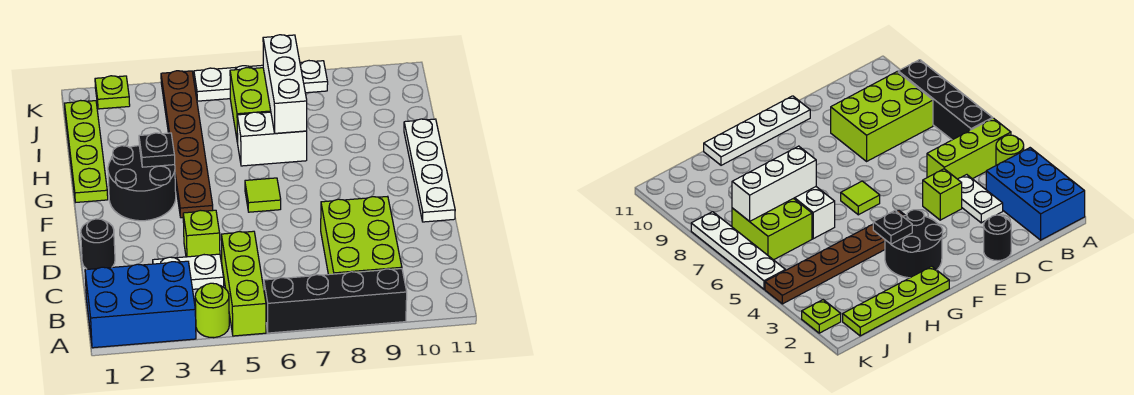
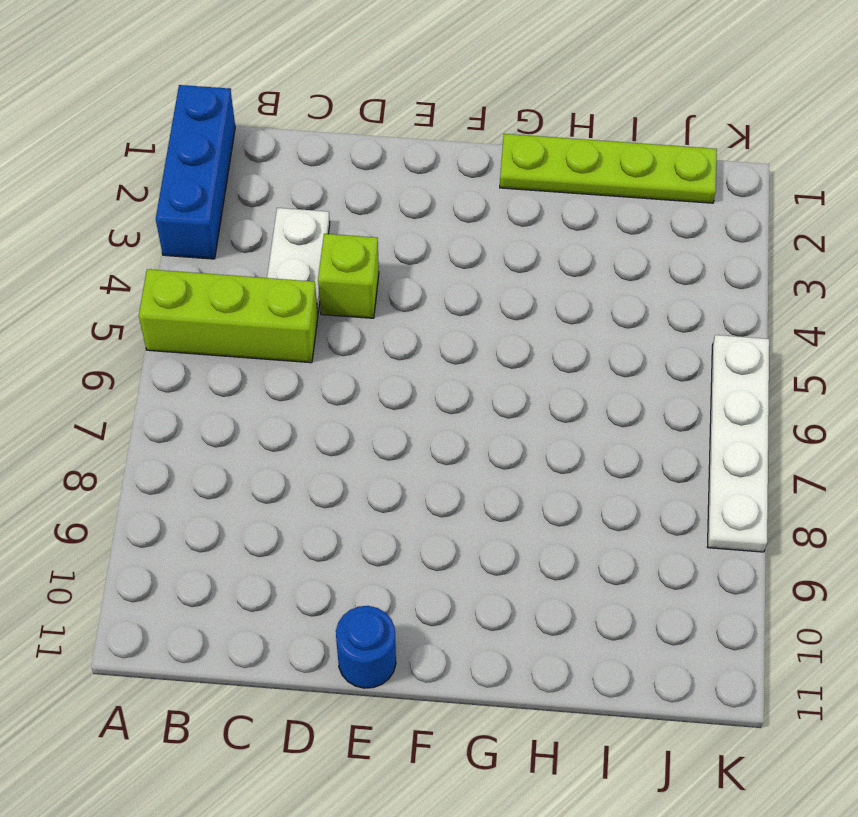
blue brick A1:A3 level 1 -> blue brick A1:B3 level 1
blue round brick E11 level 1 -> white plate E11:H11 level 1
none -> lime round brick A4 level 1
none -> black brick A6:A9 level 1
none -> lime brick B8:D9 level 1

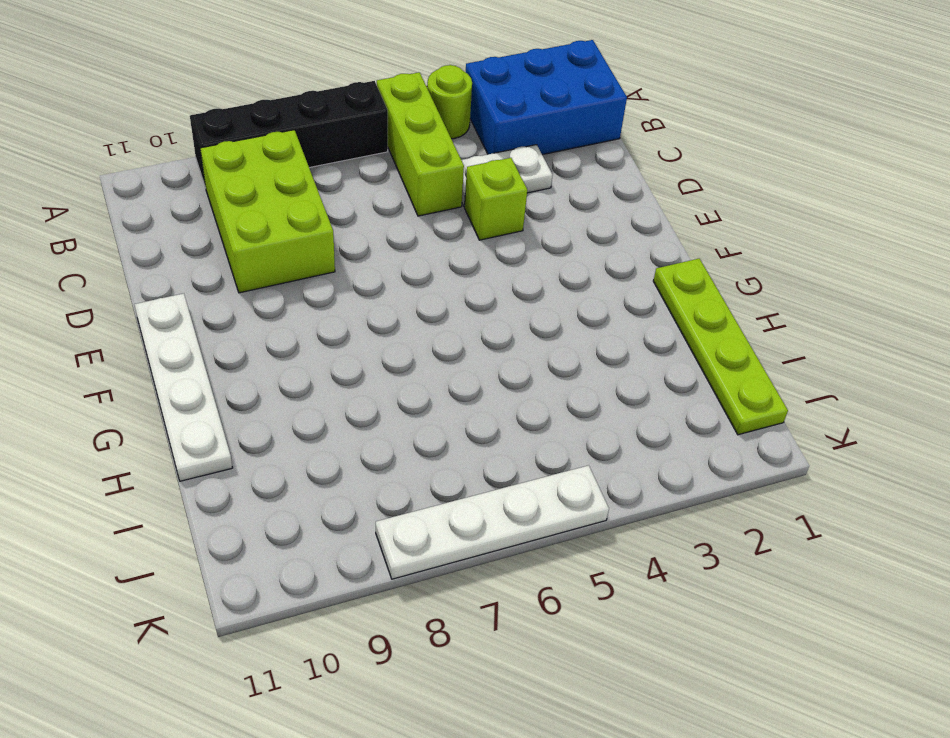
none -> black round brick D1 level 1
none -> black round brick F2:G3 level 1
none -> brown plate F4:K4 level 1

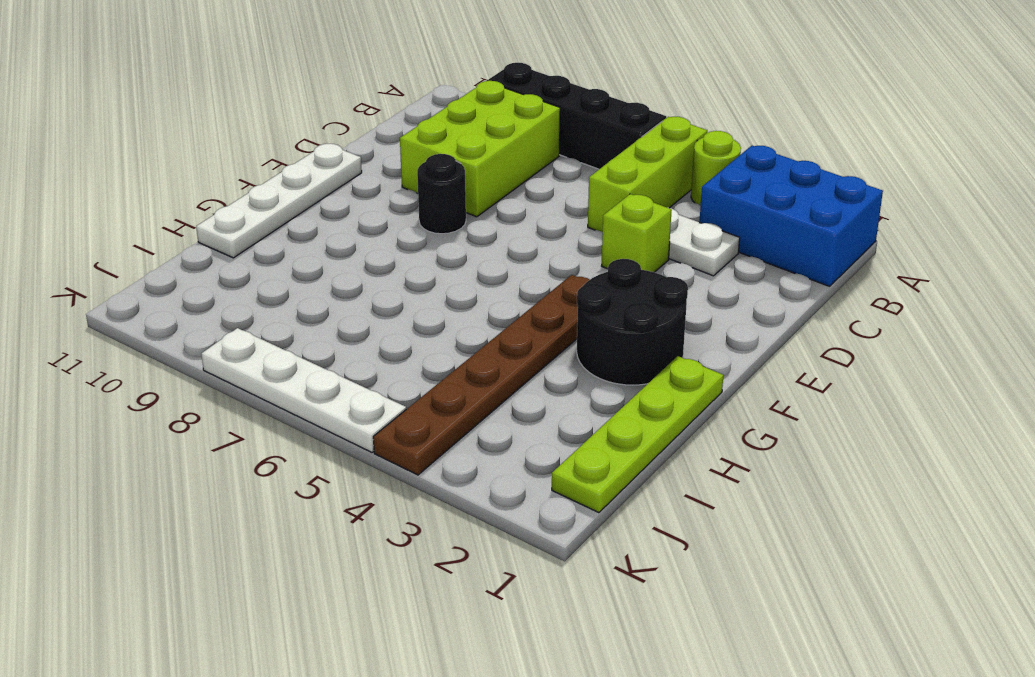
black round brick E8 level 1 -> black round brick D1 level 1
none -> lime tile F6 level 1
none -> white brick H6:H7 level 1
none -> lime brick I6:J7 level 1

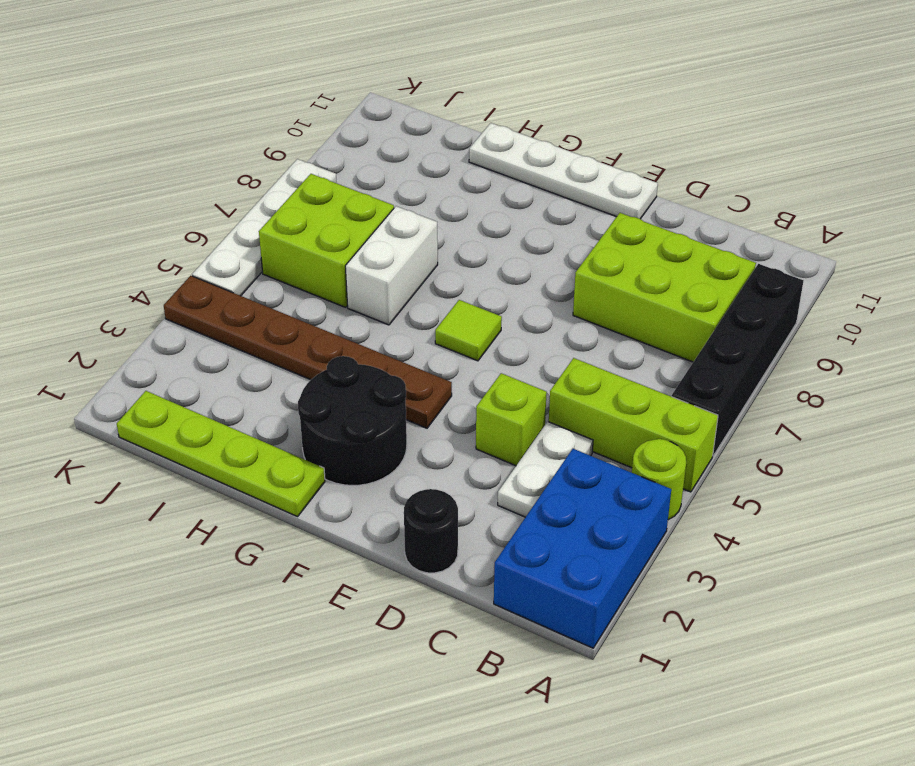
none -> lime plate K2 level 1
none -> black plate G3 level 2
none -> white brick H7:J7 level 2

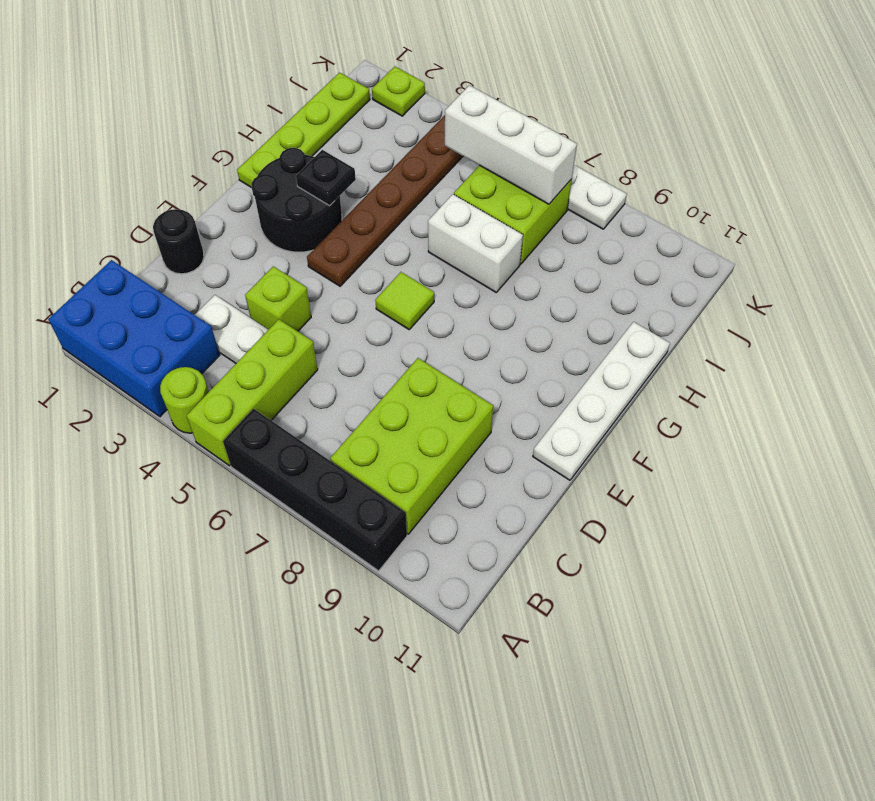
white brick J5:J7 level 2 -> white brick H7:J7 level 2

